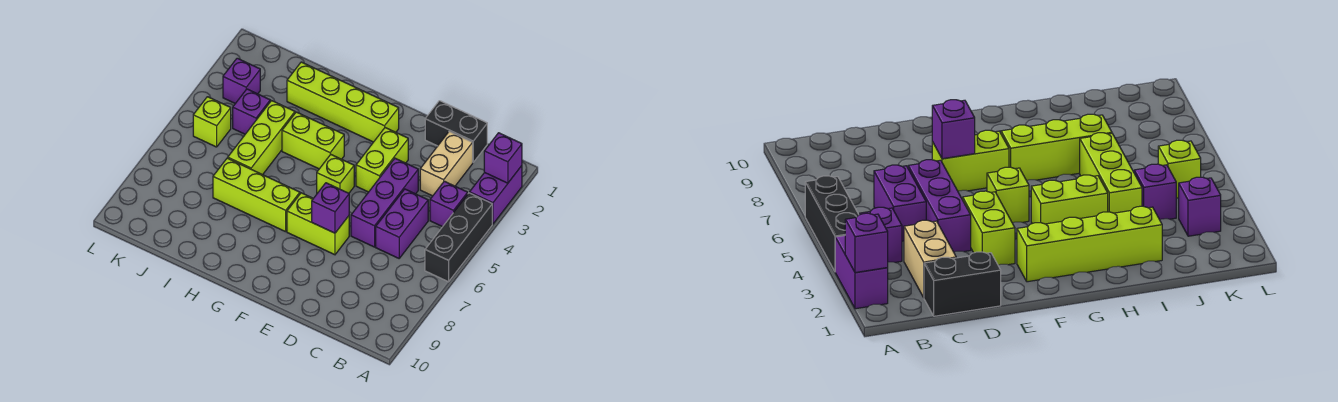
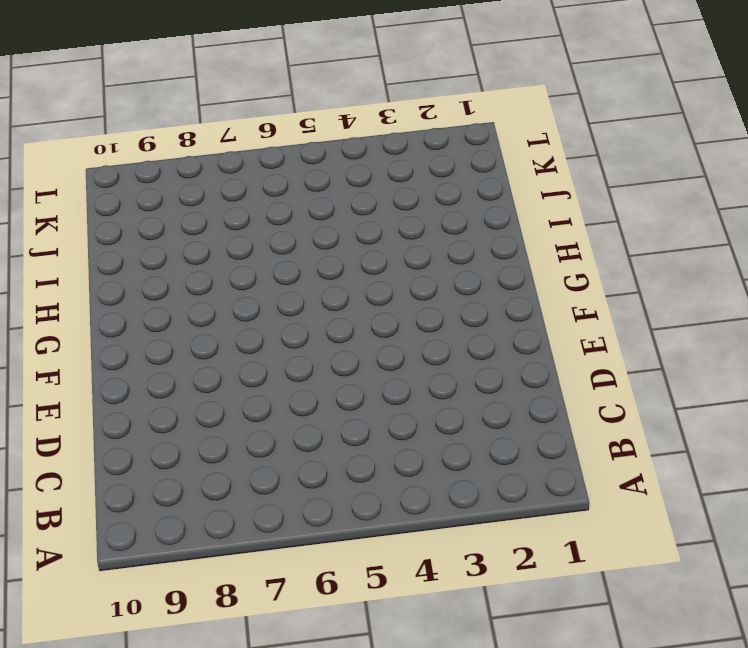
none -> purple brick A2:A3 level 1
none -> black brick A4:A6 level 1
none -> purple brick B4 level 1

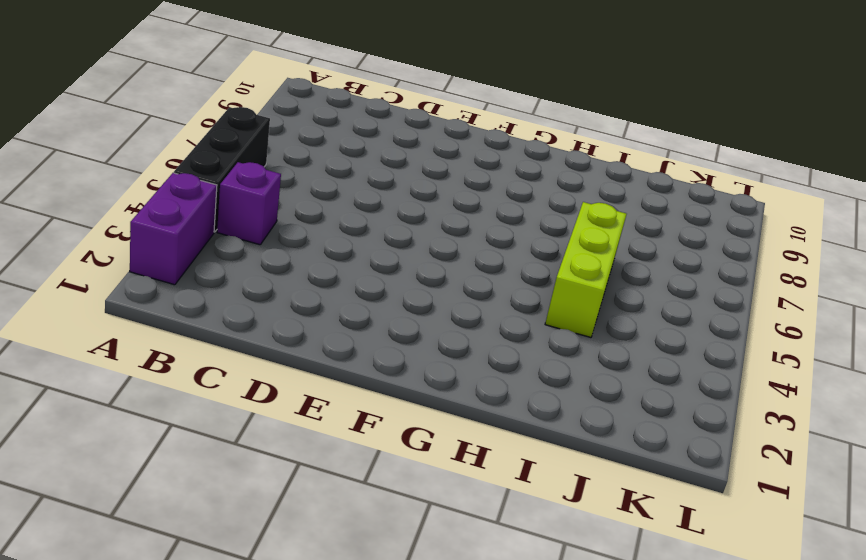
none -> black brick C1:D1 level 1
none -> tan brick C2:C3 level 1
none -> purple brick C5:C6 level 1

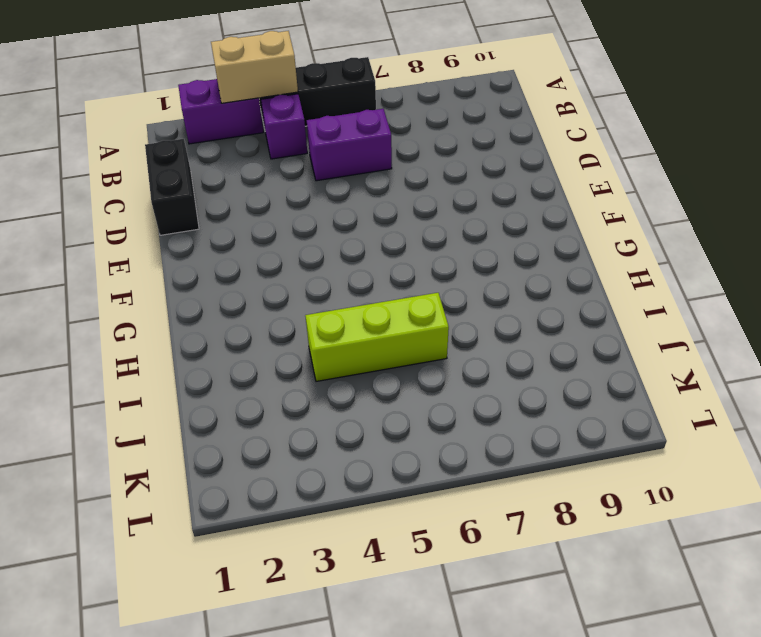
tan brick A3:A4 level 2 -> tan brick C2:C3 level 1
none -> purple brick D4:D6 level 1
none -> lime brick E3:E4 level 1
none -> lime brick E7:F7 level 1

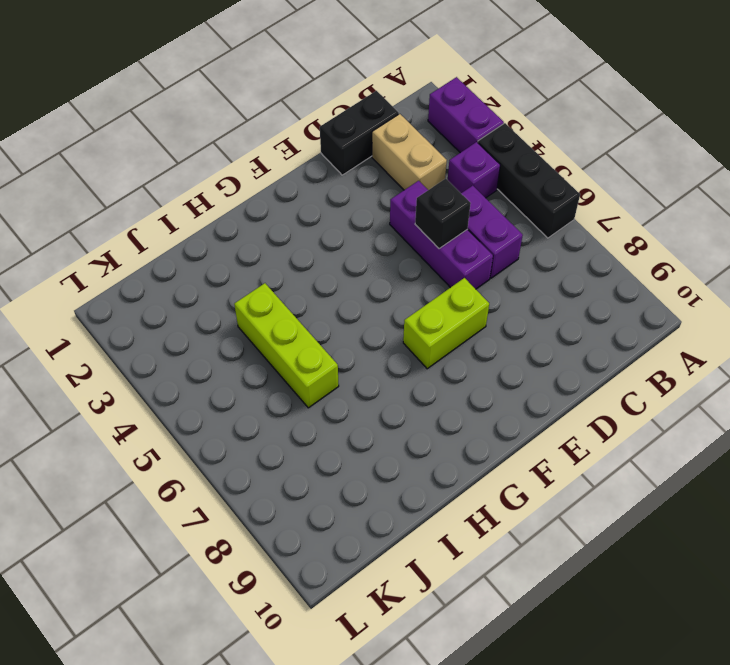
black brick D5 level 2 -> none
none -> lime brick E3:E4 level 1
none -> lime brick F2:I2 level 1
none -> lime brick F5 level 1

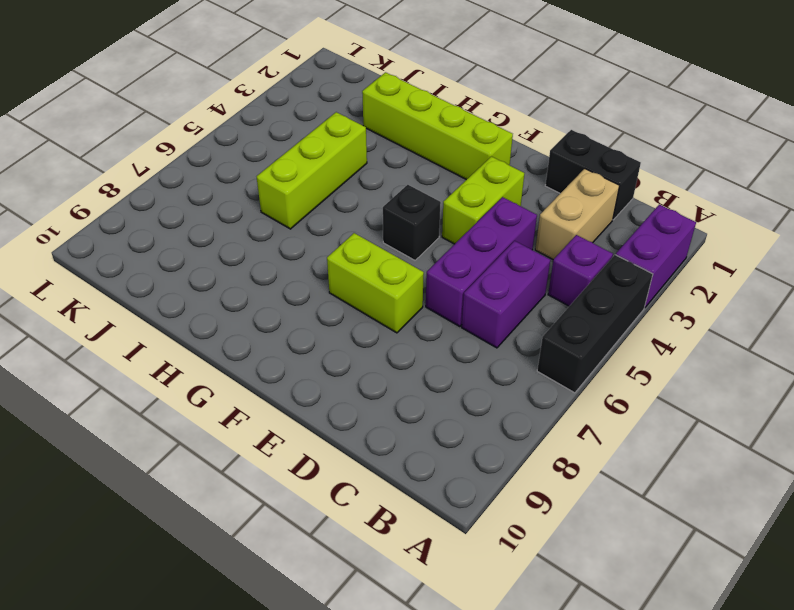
black brick F5 level 1 -> lime brick F5 level 1
none -> lime brick G4:H4 level 1
none -> lime brick G7:I7 level 1
none -> purple brick J4 level 1

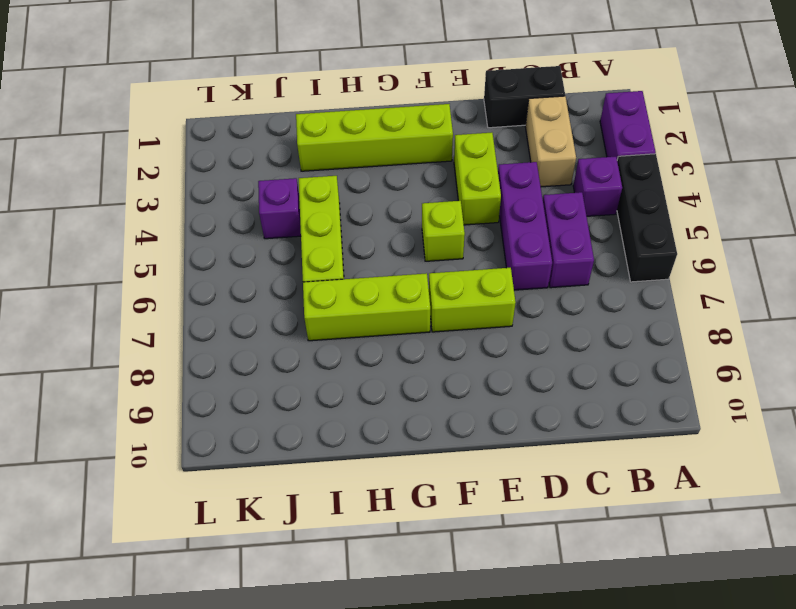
none -> lime brick G4:H4 level 1
none -> purple brick K3 level 1
none -> lime brick K5 level 1

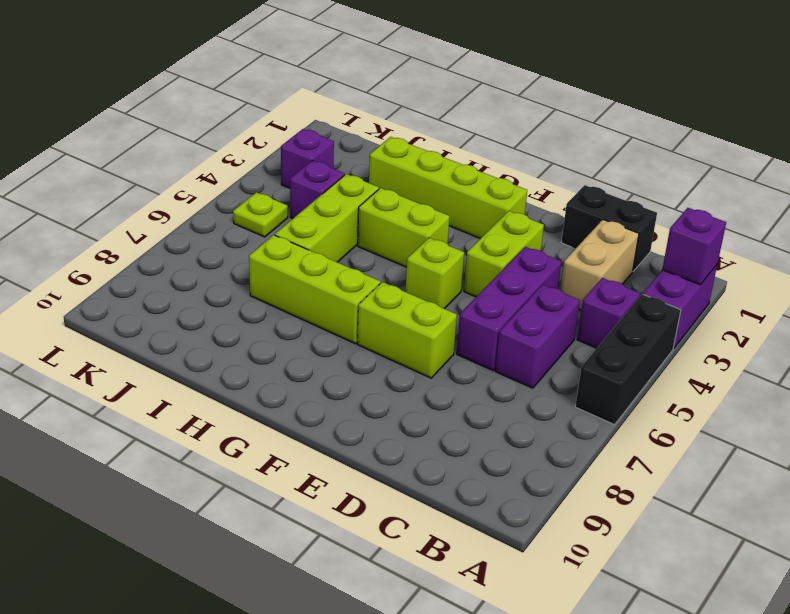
lime plate K5 level 1 -> lime brick K5 level 1
none -> purple brick E7 level 2

